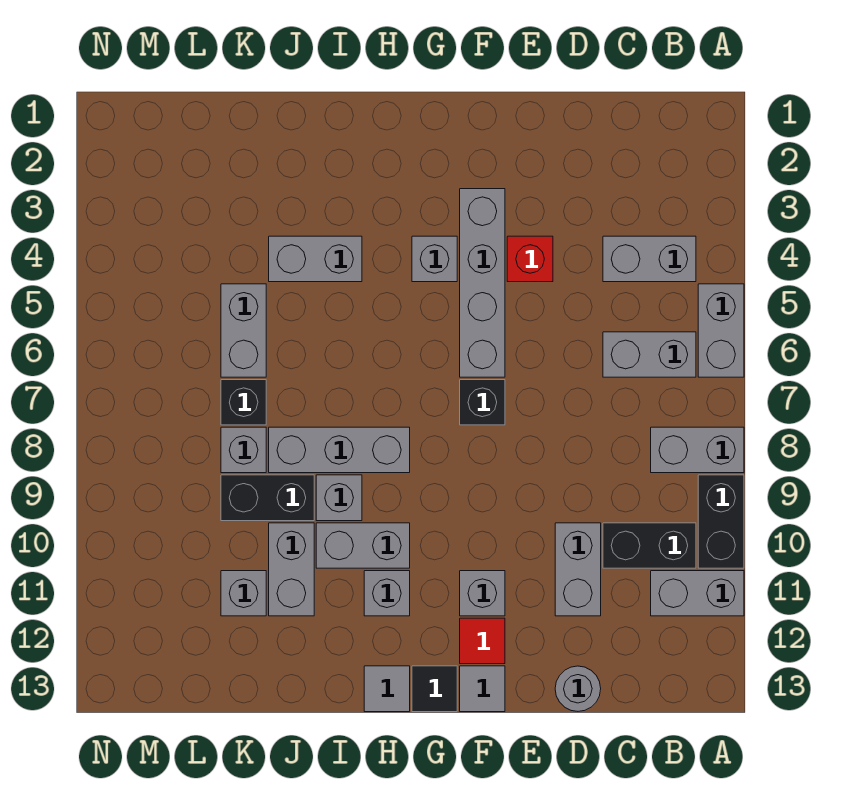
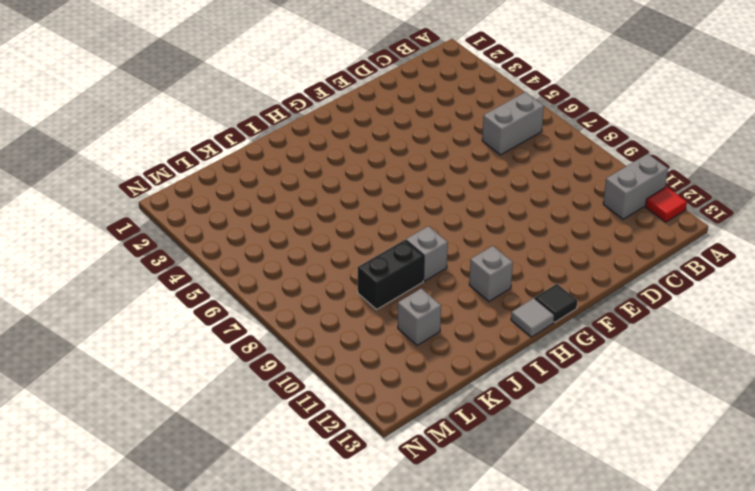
red tile A12 level 1 -> red tile F12 level 1
none -> grey brick A5:A6 level 1
none -> grey brick A8:B8 level 1
none -> black brick A9:A10 level 1

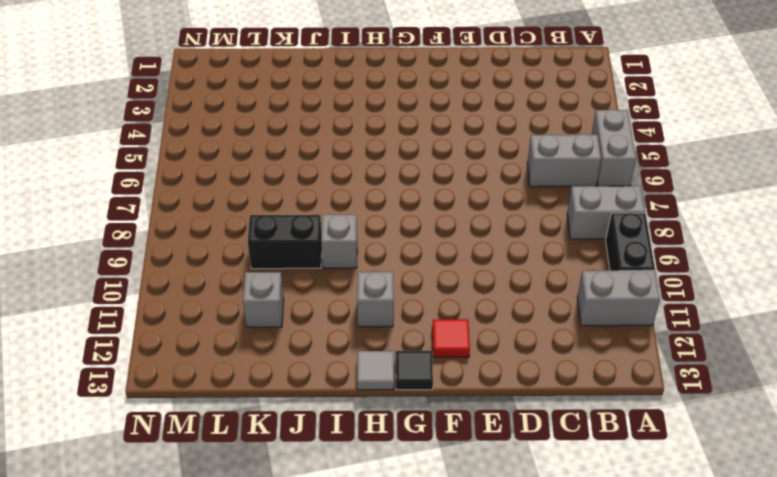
none -> grey brick B4:C4 level 1
none -> black brick B10:C10 level 1
none -> grey brick D10:D11 level 1

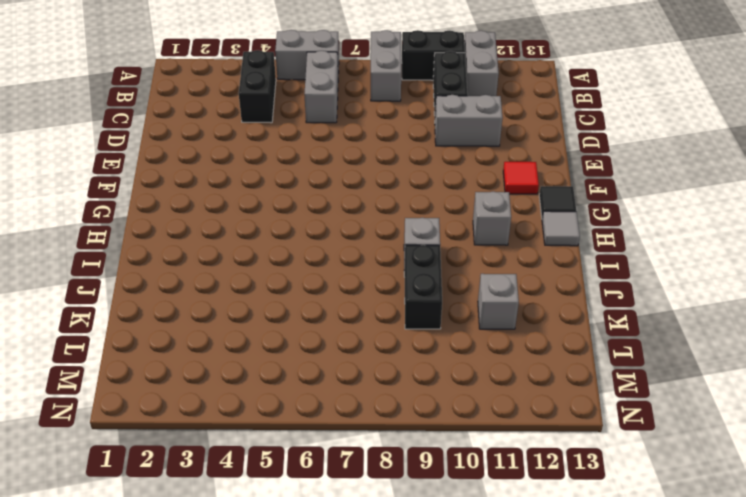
black brick B4:C4 level 1 -> grey brick B4:C4 level 1
none -> grey round brick D13 level 1
none -> red brick E4 level 1
none -> grey brick F3:F6 level 1

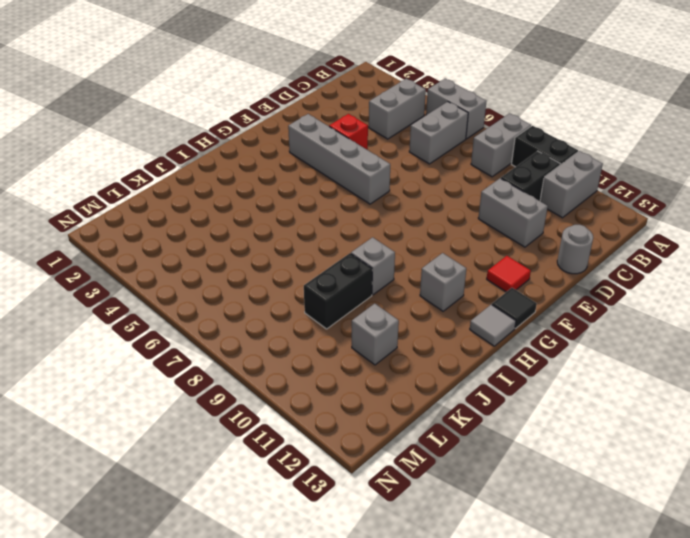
none -> black brick F7 level 1
none -> grey brick F11 level 1
none -> grey tile F13 level 1

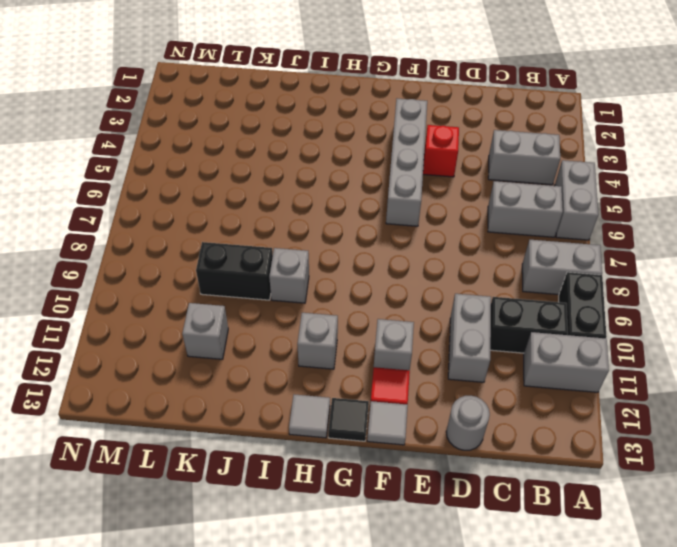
none -> black brick F7 level 1
none -> grey brick G4 level 1
none -> grey brick H8:J8 level 1

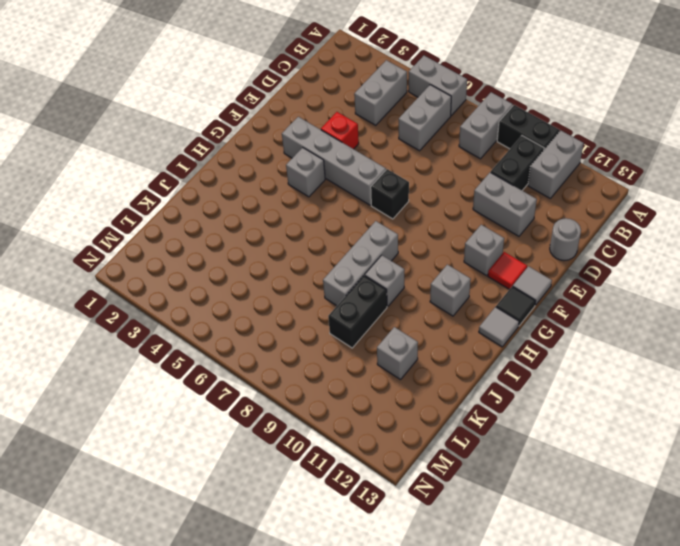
none -> grey brick H10:I10 level 1
none -> grey brick I4:J4 level 1
none -> grey brick J10:J11 level 1

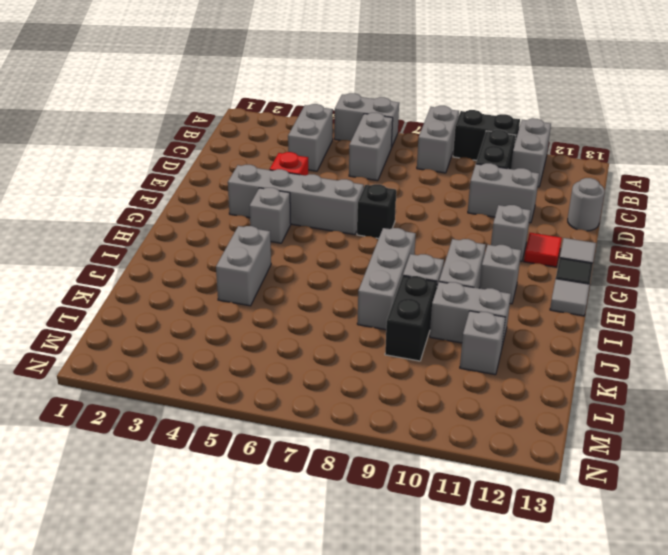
none -> grey brick K5:K6 level 1
none -> black brick K7 level 1
none -> grey brick K8 level 1

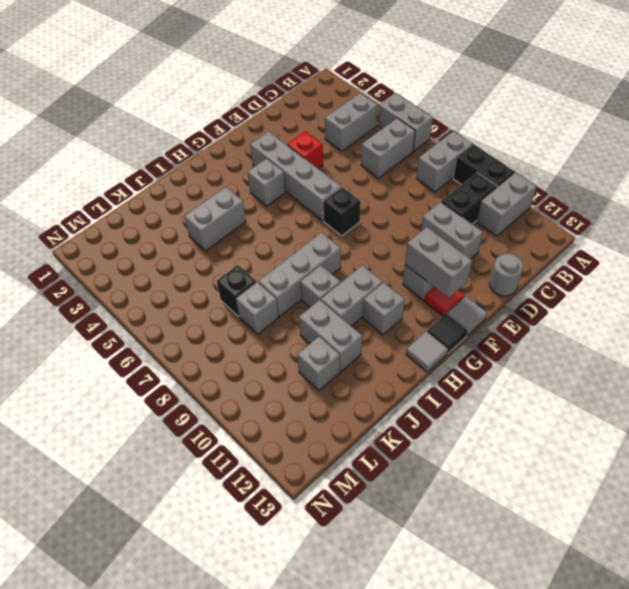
grey brick F11:F12 level 2 -> grey brick K5:K6 level 1
none -> black brick J9:K9 level 1

